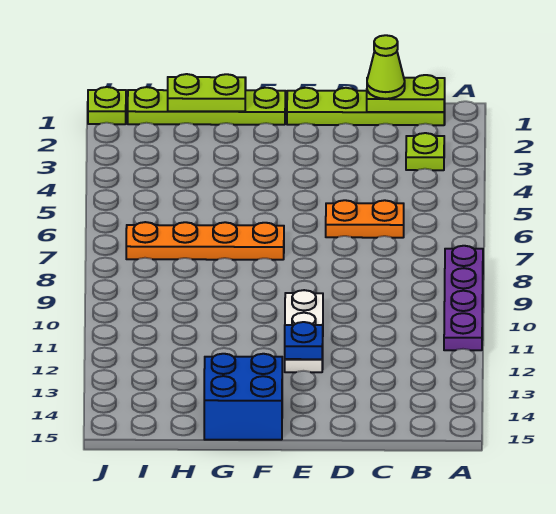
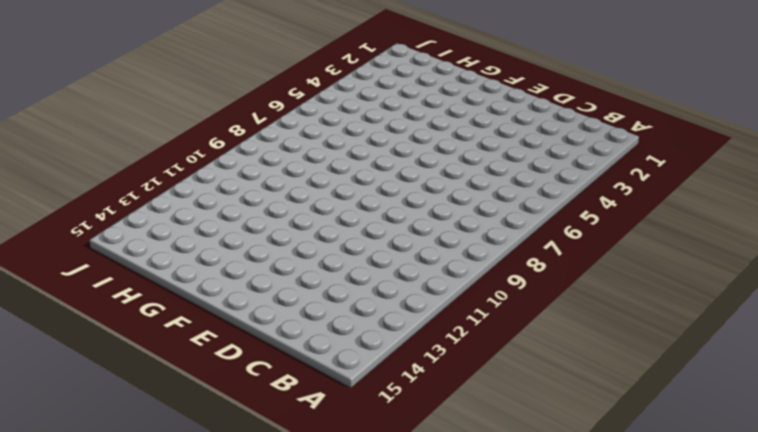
none -> purple plate A8:A11 level 1
none -> lime plate B1:E1 level 1
none -> lime plate B3 level 1

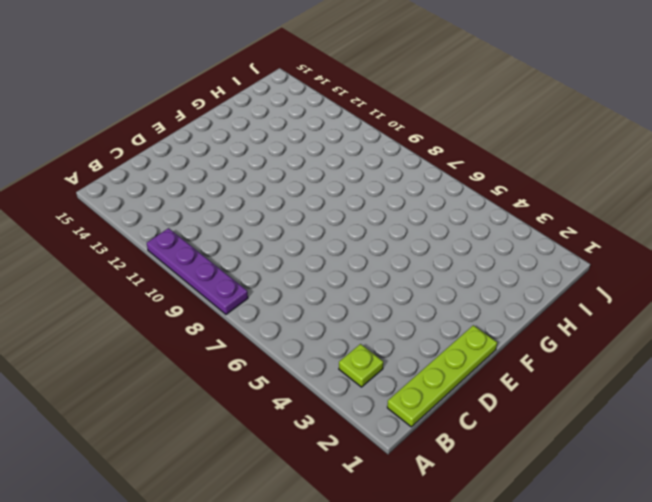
none -> orange plate C6:D6 level 1
none -> white plate E10:E12 level 1
none -> lime plate F1:I1 level 1

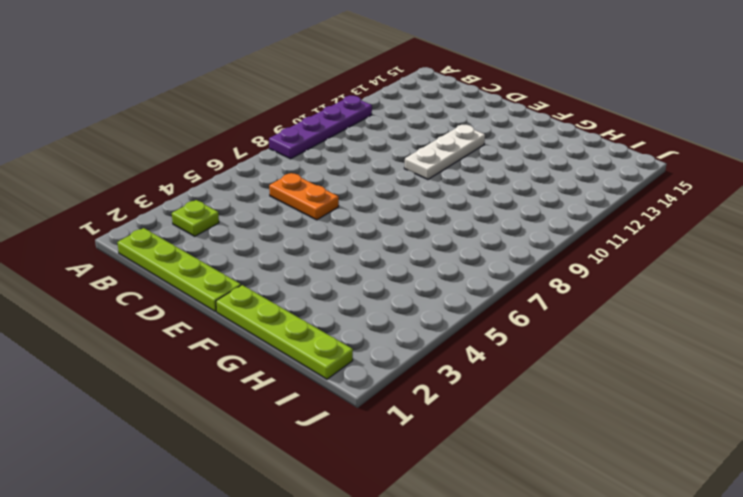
none -> orange plate F7:I7 level 1
none -> blue brick F14:G15 level 1
none -> lime plate J1 level 1

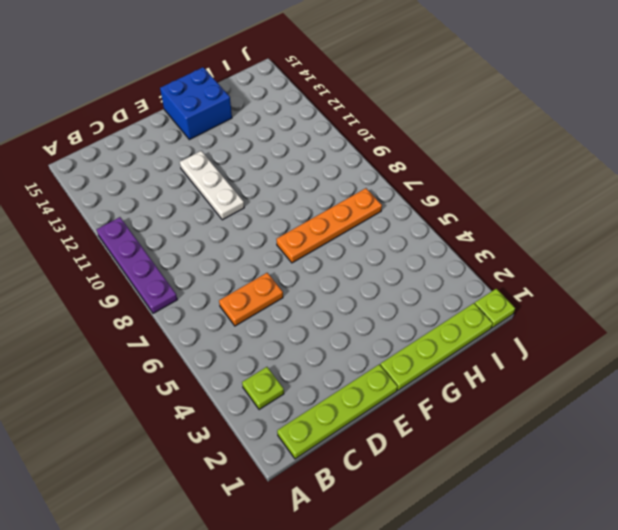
none -> lime plate B1:C1 level 2
none -> blue plate E12 level 2
none -> lime plate G1:H1 level 2

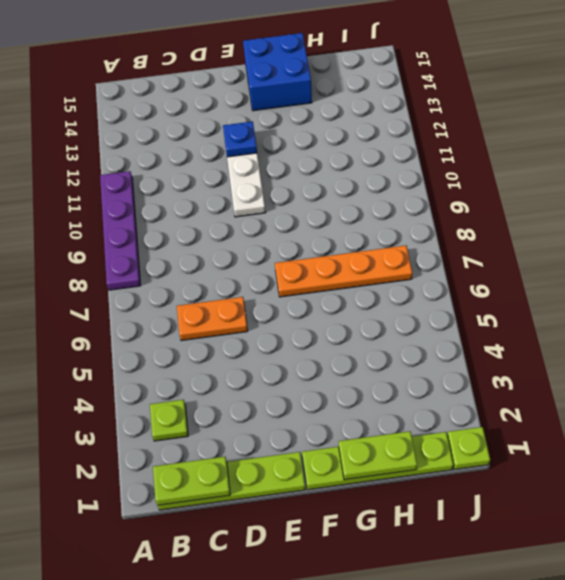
none -> lime cone C1 level 3

